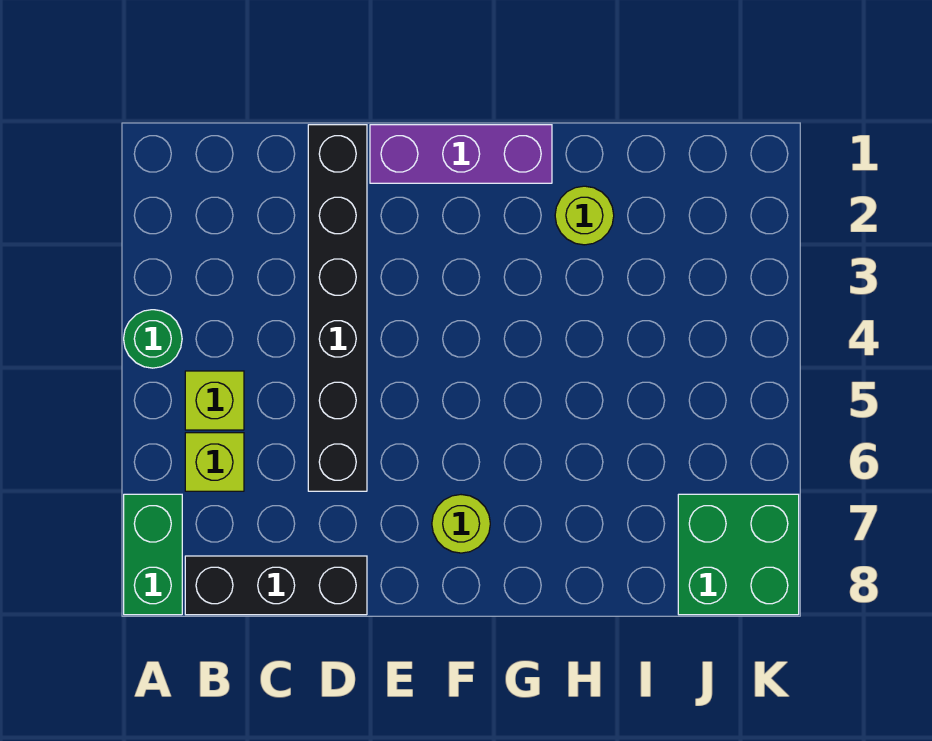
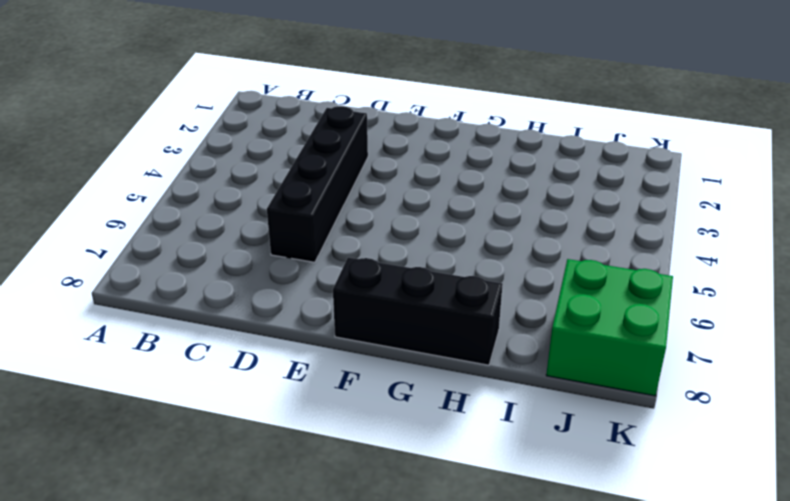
black brick D3:D6 level 1 -> black brick D1:D6 level 1
black brick F8:H8 level 1 -> black brick B8:D8 level 1
none -> green round brick A4 level 1
none -> green brick A7:A8 level 1

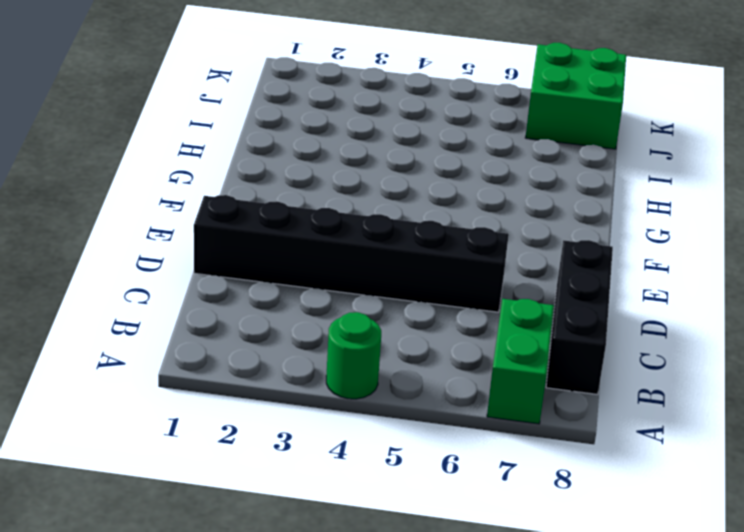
green brick A7:B7 level 1 -> green brick A7:A8 level 1
none -> lime brick B5 level 1
none -> lime brick B6 level 1

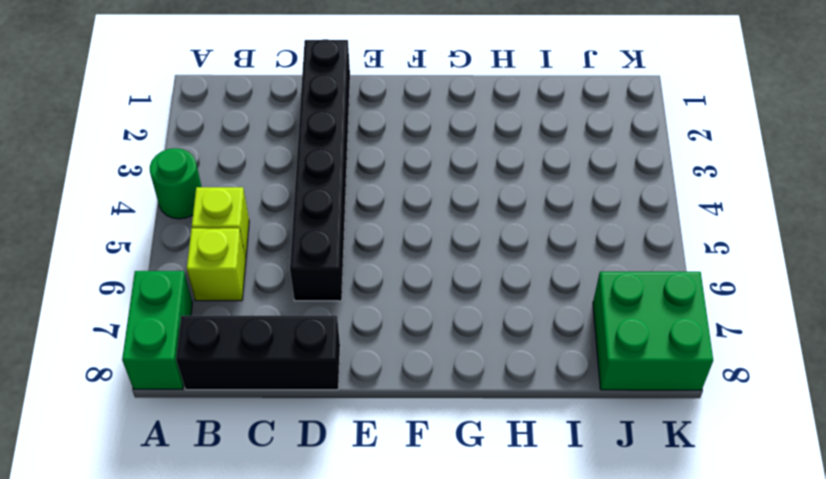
none -> purple brick E1:G1 level 1
none -> lime round brick F7 level 1

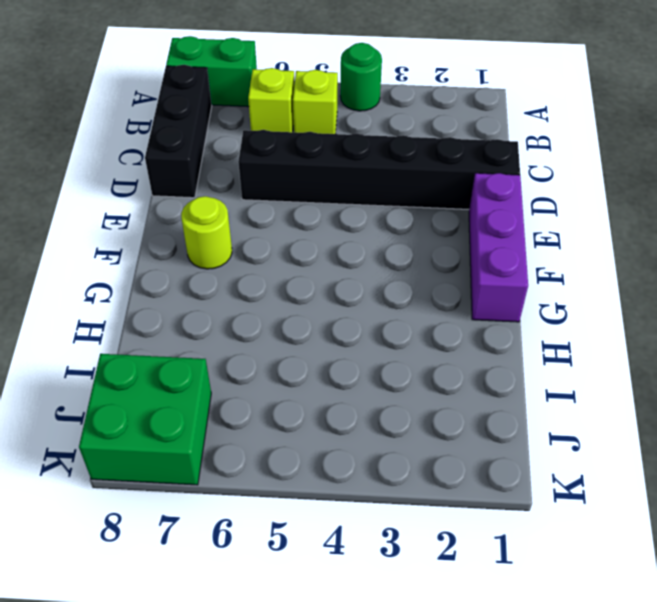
none -> lime round brick H2 level 1

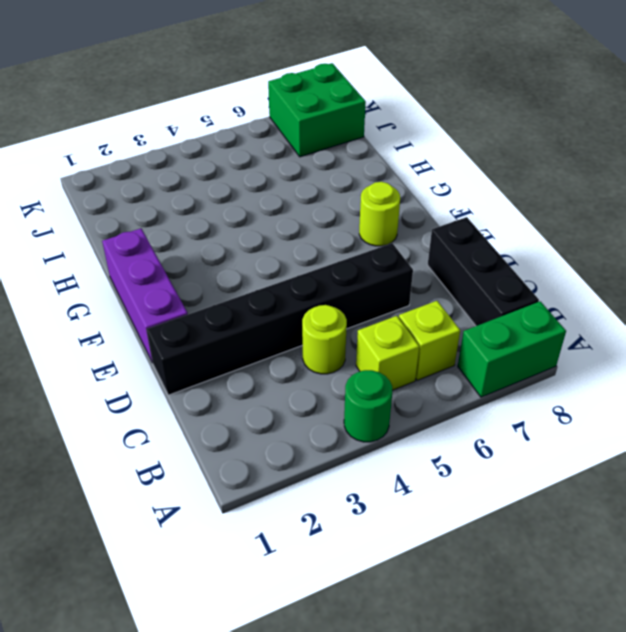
lime round brick C4 level 1 -> lime round brick H2 level 1

